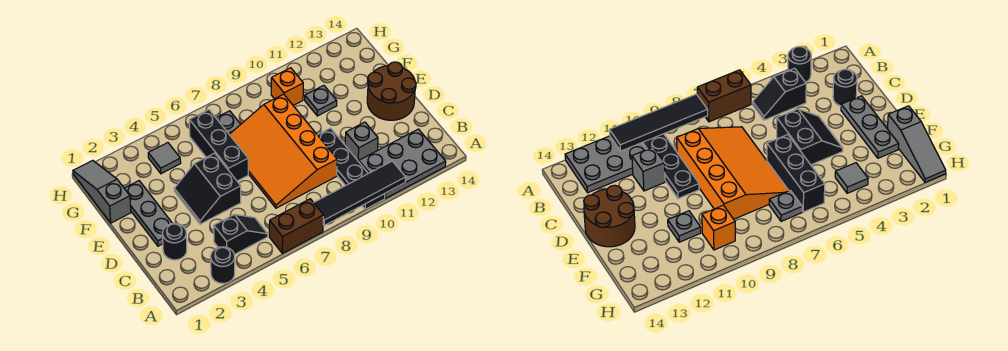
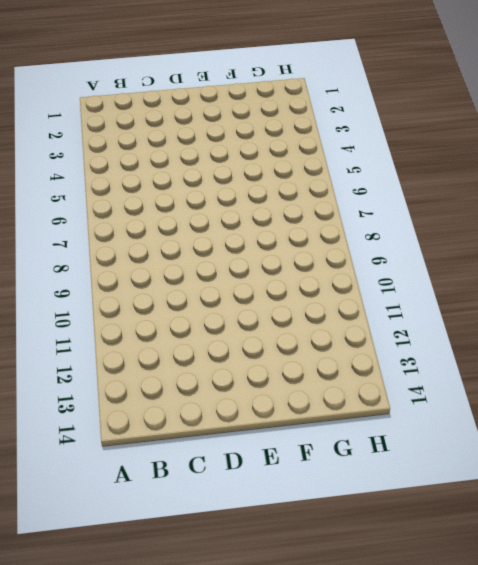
none -> black round brick A3 level 1
none -> brown brick A6:A7 level 1
none -> black plate A10:D10 level 1

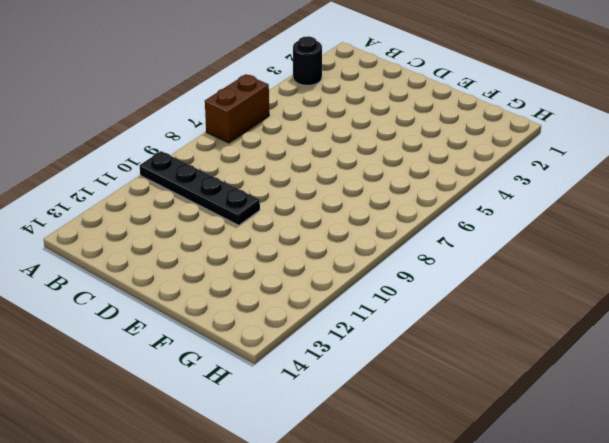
none -> grey plate A11:B13 level 1
none -> black slope B4:B5 level 1 top 4
none -> black round brick C2 level 1

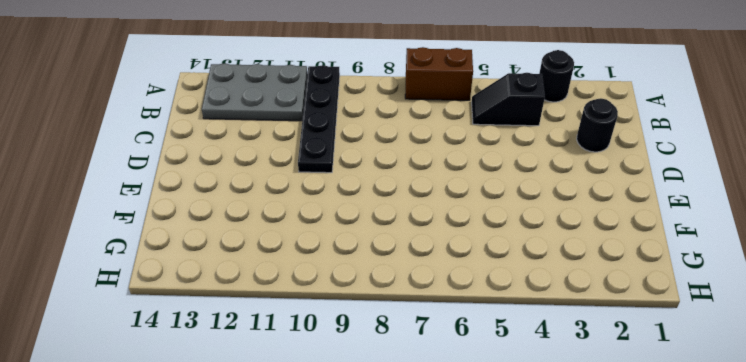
none -> orange slope C7:F9 level 1 top 9
none -> grey brick C11 level 1
none -> grey plate D2:F2 level 1

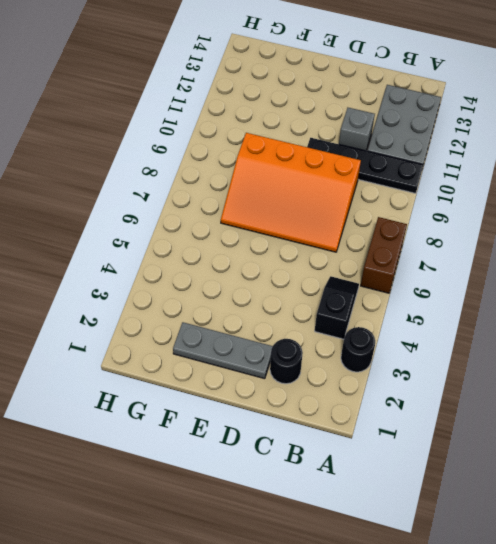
none -> black slope D4:E5 level 1 top 5
none -> brown round brick D13:E14 level 1
none -> black brick E6:G6 level 1

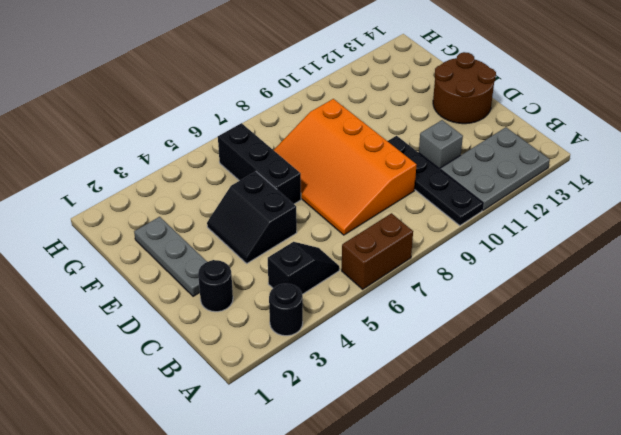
none -> grey slope F1:H1 level 1 top F
none -> grey plate F11 level 1
none -> grey tile G4 level 1

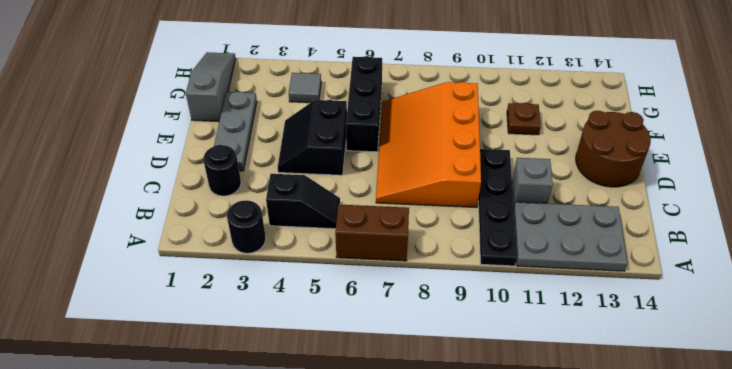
brown plate F11 level 1 -> grey plate F11 level 1
none -> grey plate G7 level 1
none -> orange brick G10 level 1
none -> black tile A8:A11 level 2

